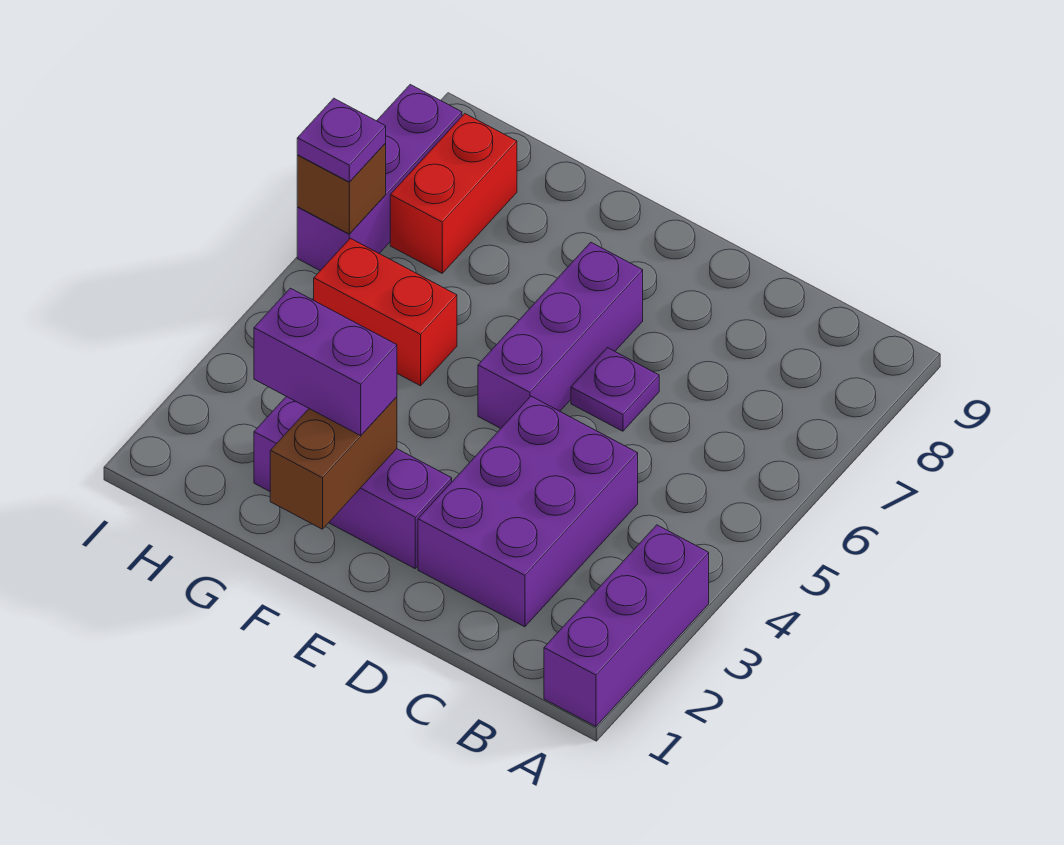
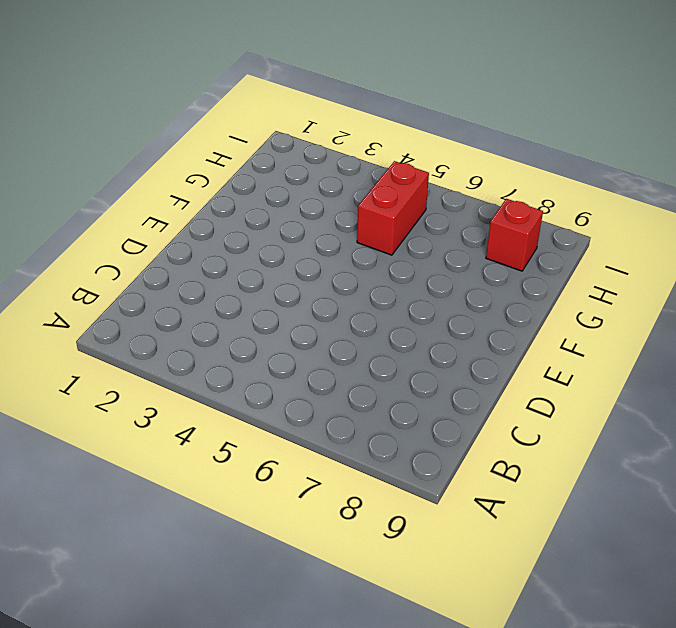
red brick H8 level 1 -> red brick H7:H8 level 1
none -> purple brick A1:A3 level 1
none -> purple brick C2:D4 level 1
none -> purple plate D6 level 1

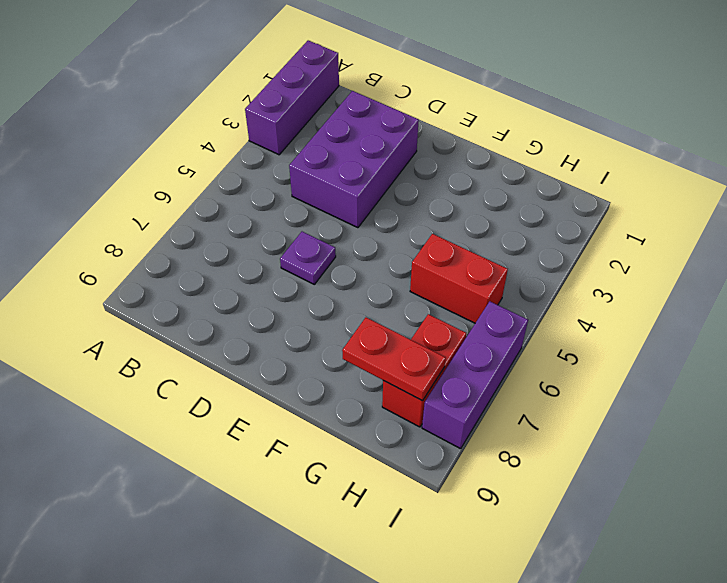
red plate G8:H8 level 2 -> none
none -> purple brick E2:G2 level 1
none -> purple brick E5:E7 level 1
none -> brown brick F1:F2 level 2

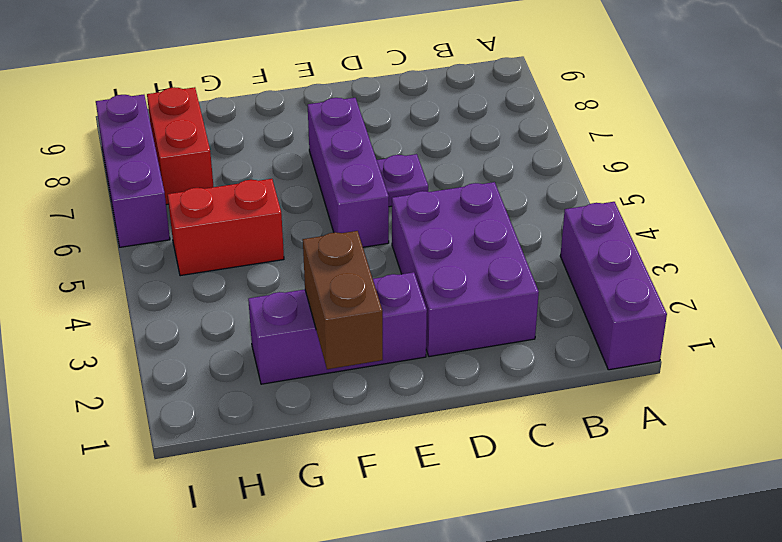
none -> brown brick I6 level 2
none -> purple brick F2:G2 level 3
none -> purple plate I6 level 3

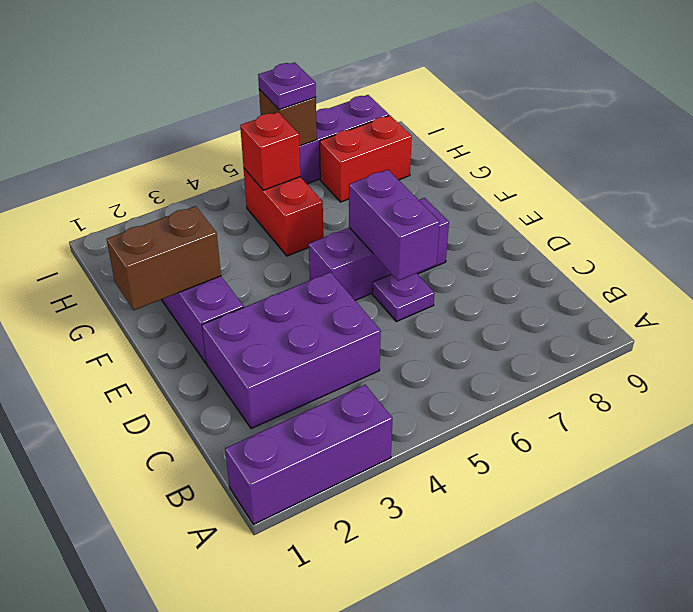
purple brick D6:E6 level 2 -> purple brick F2:G2 level 3
red brick H5 level 2 -> none

